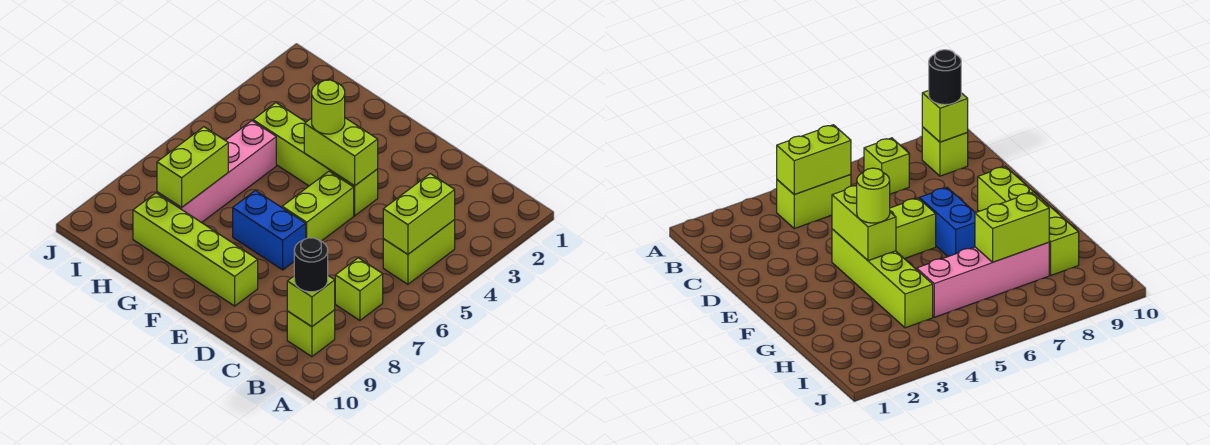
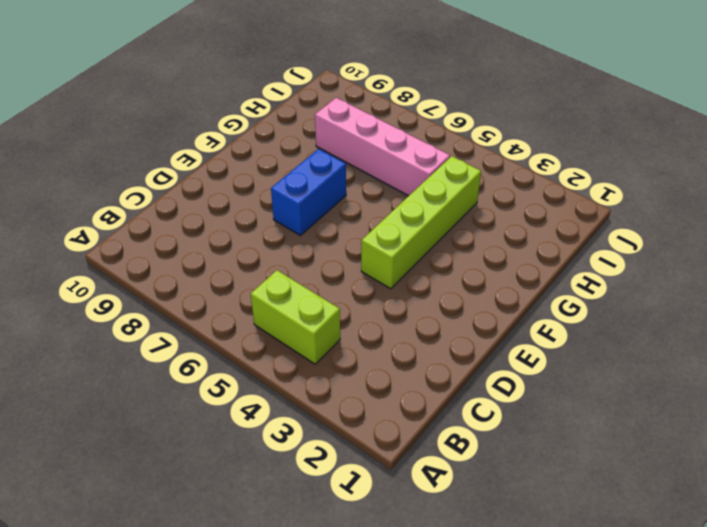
none -> lime brick B7 level 1
none -> lime brick B9 level 1
none -> lime brick E5:E6 level 1

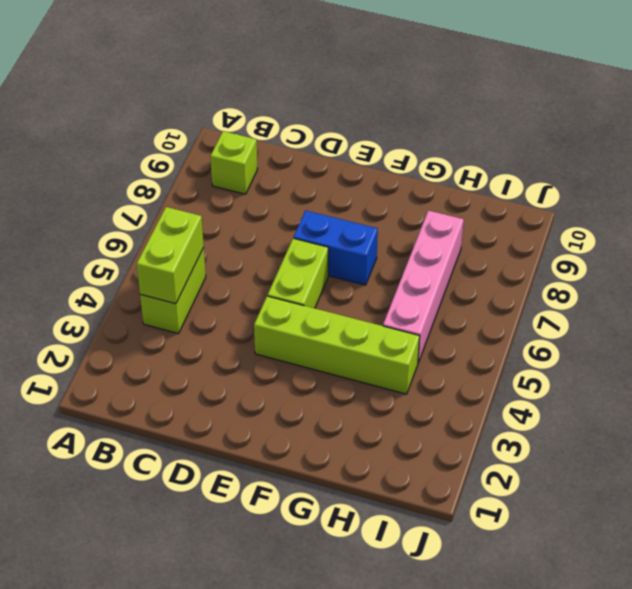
none -> lime brick B7 level 1
none -> lime brick E9:H9 level 1
none -> lime brick B9 level 2

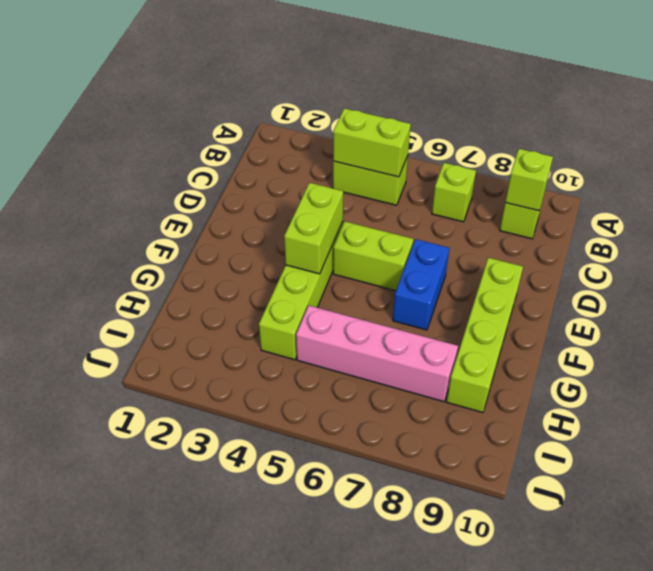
none -> lime brick H7:H8 level 2
none -> black round brick B9 level 3
none -> lime round brick F4 level 3

